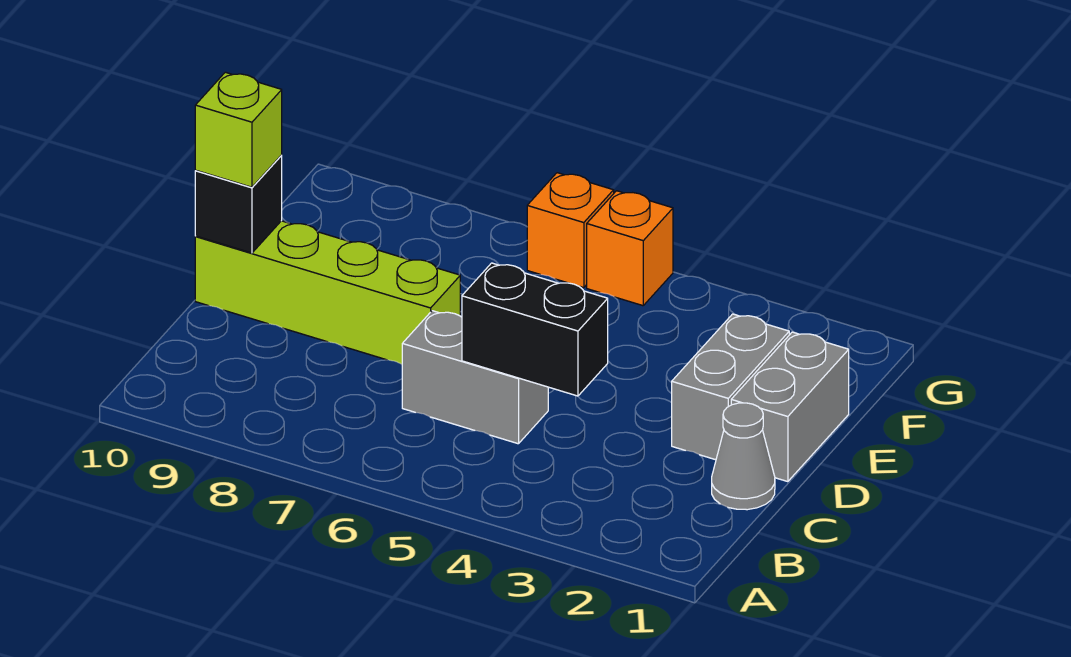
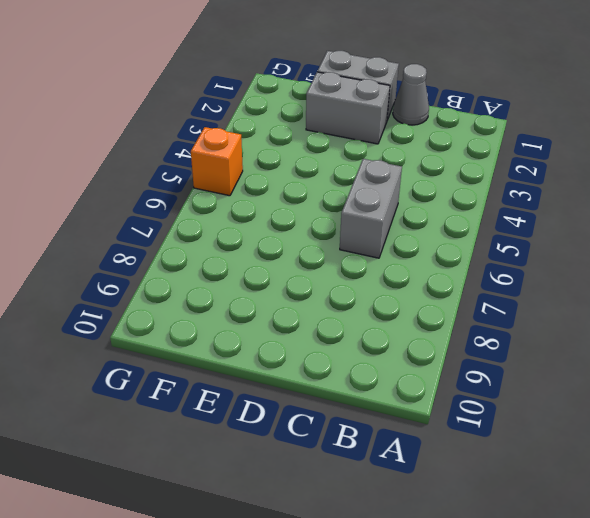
none -> lime brick D7:D10 level 1
none -> orange brick G6 level 1

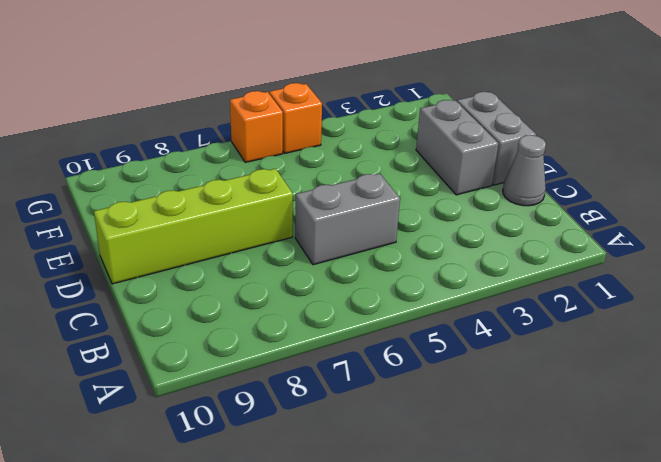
none -> black brick C4:C5 level 2
none -> black brick D10 level 2

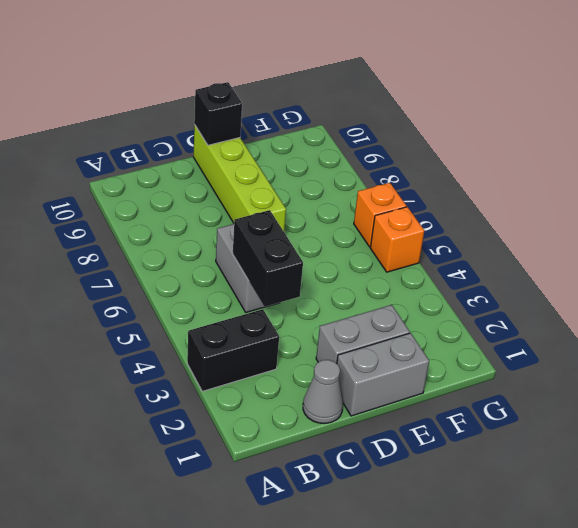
black brick A3:B3 level 1 -> none
none -> lime brick D10 level 3

